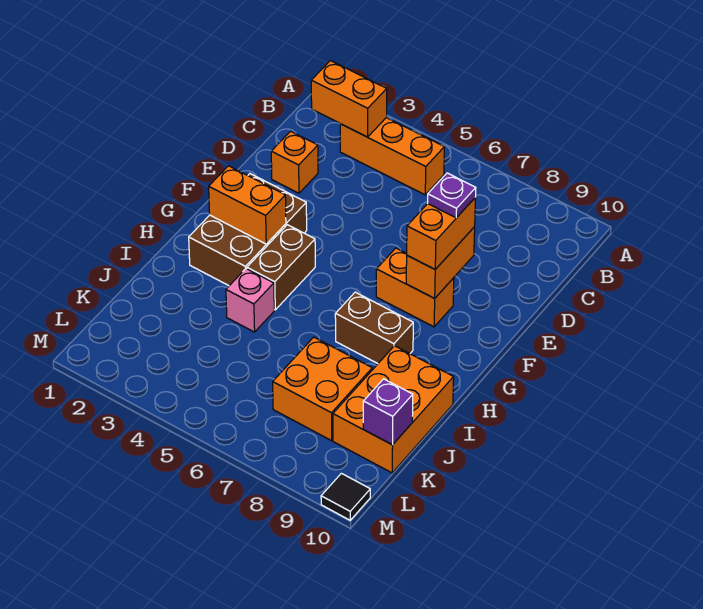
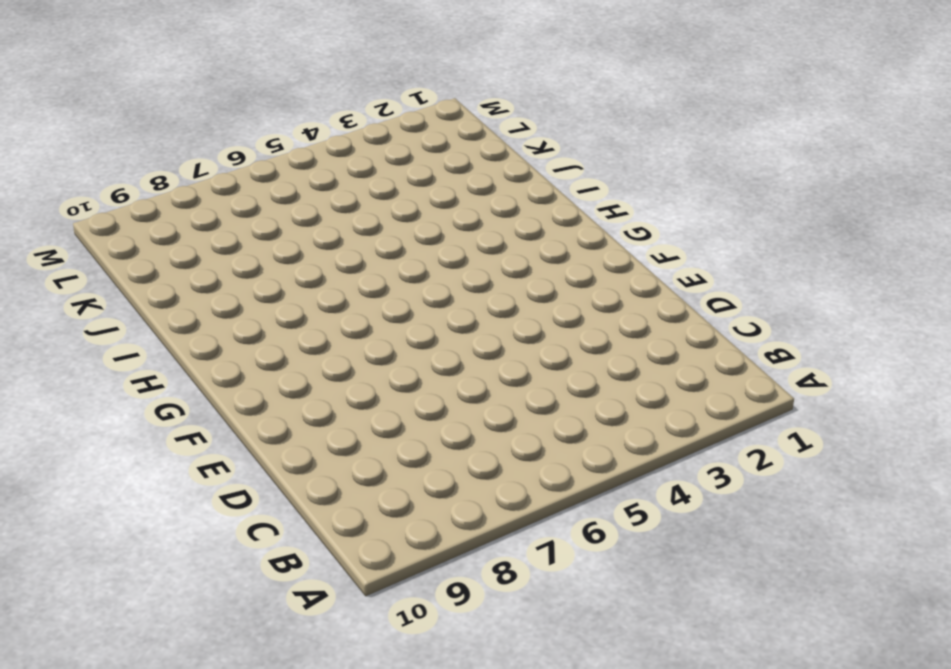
none -> orange brick B3:B5 level 1
none -> orange brick D2 level 1
none -> brown brick F2:H3 level 1

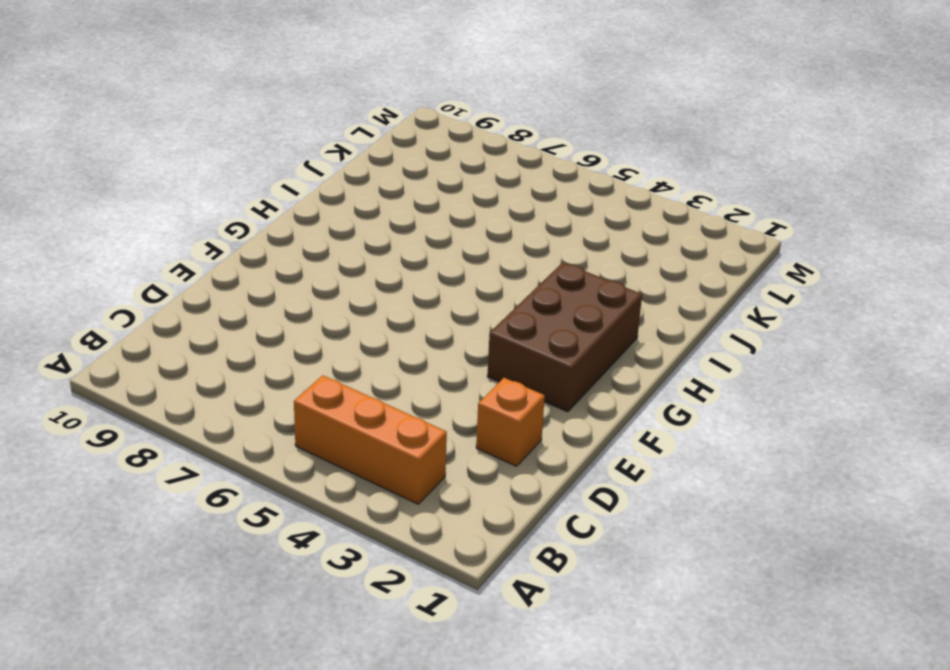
none -> orange brick F7:F8 level 1
none -> brown brick G4:H4 level 1
none -> brown brick H7:H8 level 1

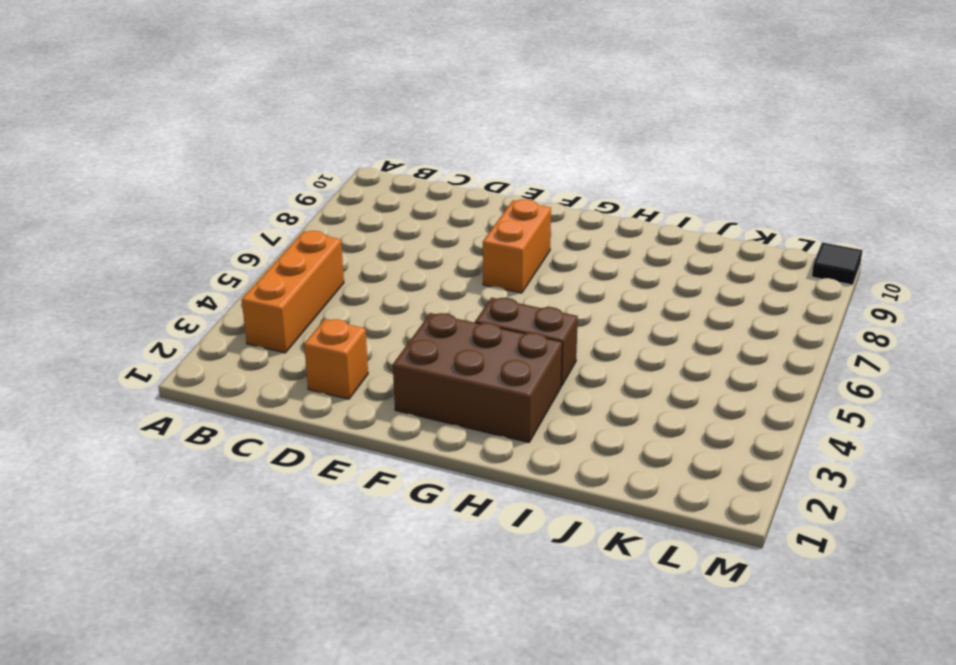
none -> brown brick H7:H8 level 1
none -> pink brick I4 level 1
none -> orange brick I9:K10 level 1

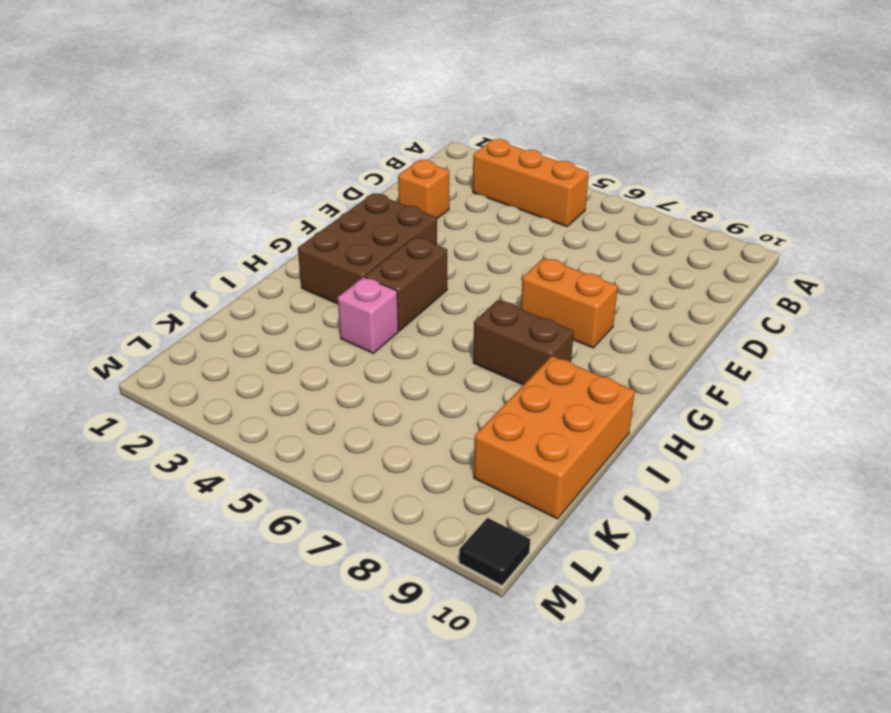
none -> orange brick J7:K8 level 1
none -> orange brick B2:B3 level 2
none -> orange brick E8:F8 level 2

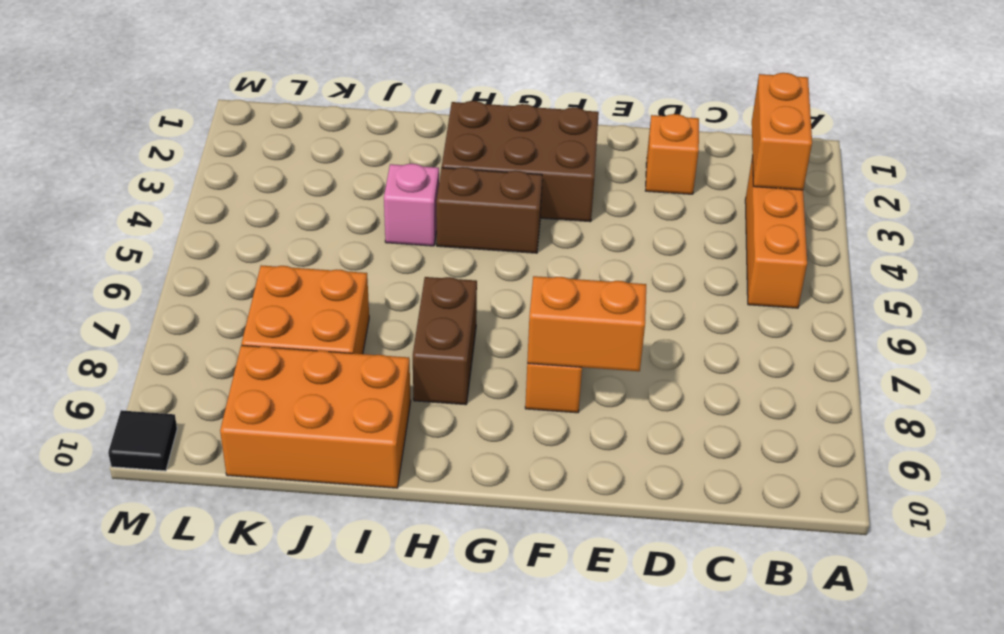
none -> orange brick G2:G3 level 2
none -> purple brick K10 level 2
none -> orange brick E8:F8 level 3

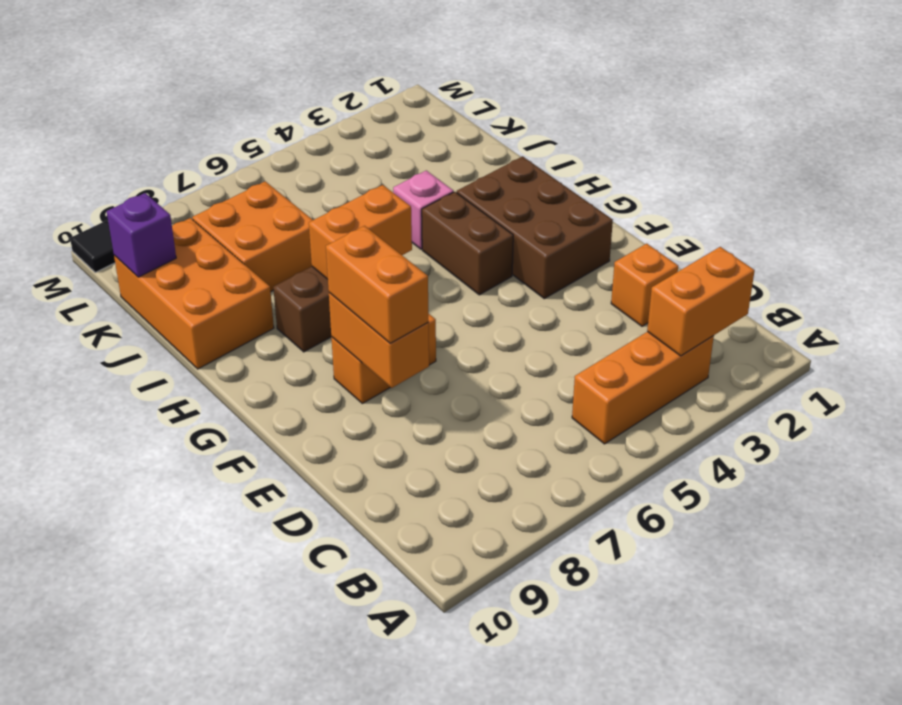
orange brick H6:H7 level 2 -> orange brick G2:G3 level 2
none -> purple plate E8 level 4

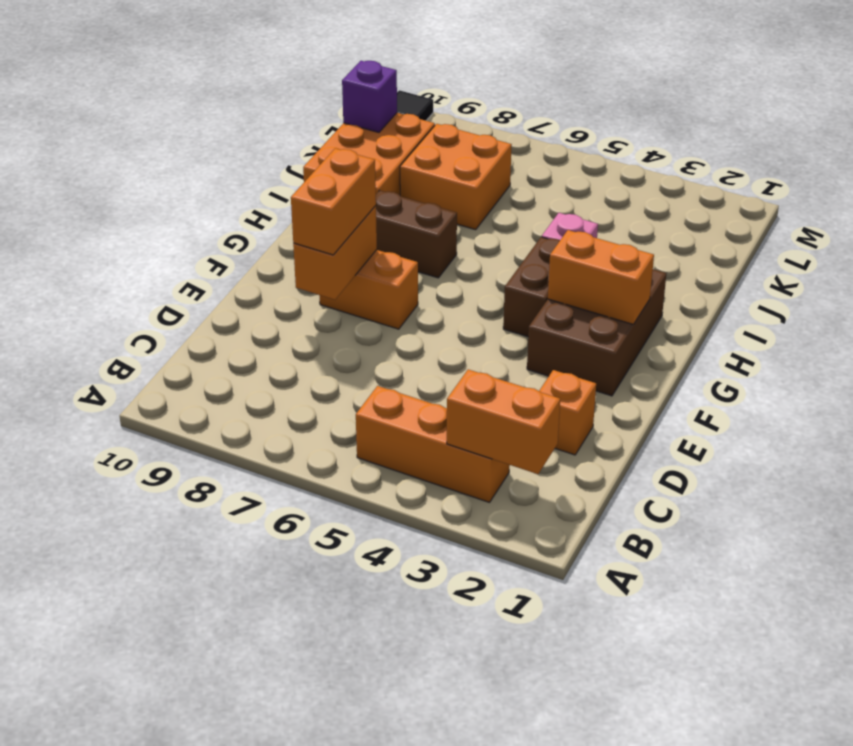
none -> purple plate E8 level 4

